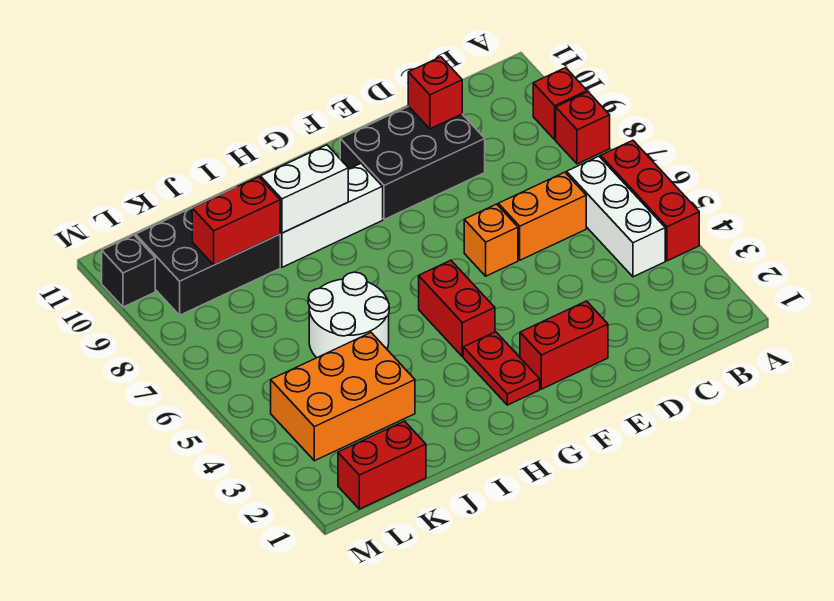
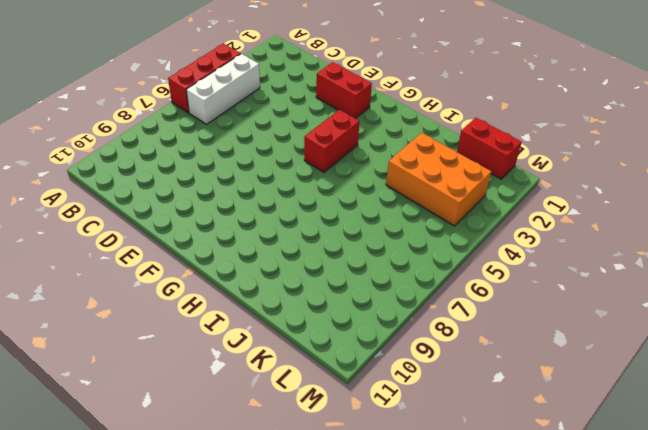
none -> red brick A8 level 1
none -> red brick A9 level 1
none -> orange brick C6:D6 level 1

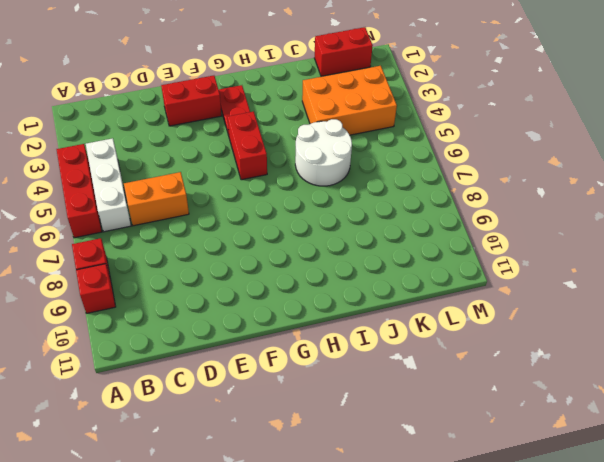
none -> black brick D9:F10 level 1
none -> orange brick E6 level 1
none -> white brick G9:I9 level 1

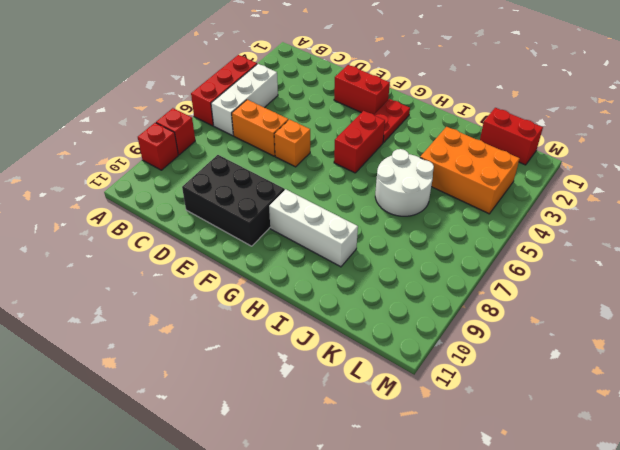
none -> black brick J9:L10 level 1
none -> black brick M10 level 1
none -> red brick D10 level 2

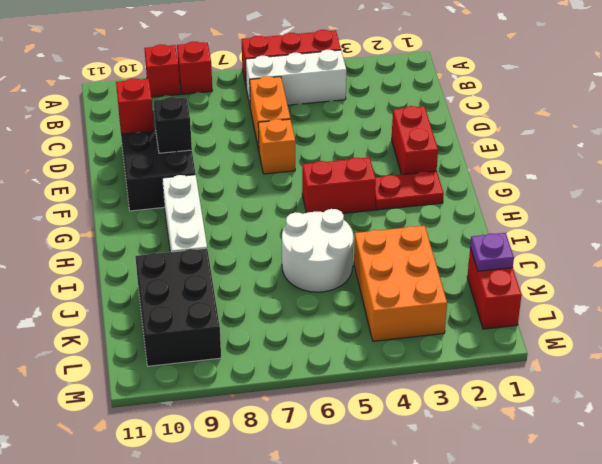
black brick E9 level 2 -> black brick M10 level 1
purple plate K1 level 2 -> none
none -> white brick H9:I9 level 2
none -> red brick J9:K9 level 2

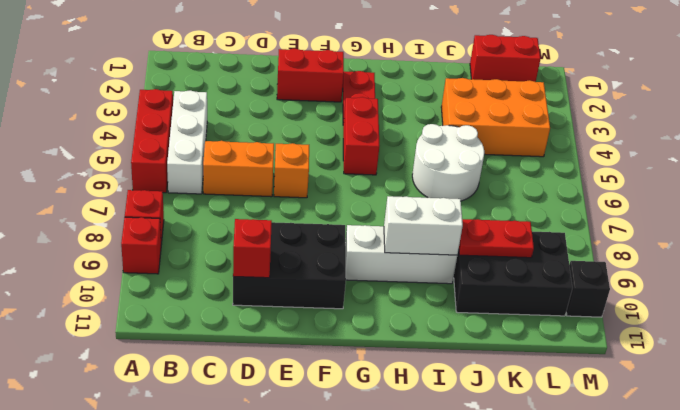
red plate J9:K9 level 2 -> red brick J9:K9 level 2

